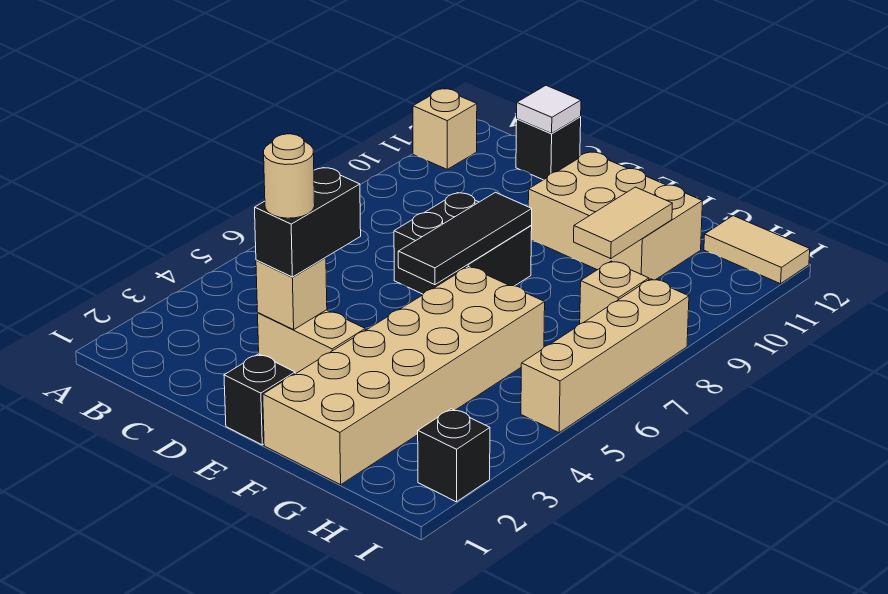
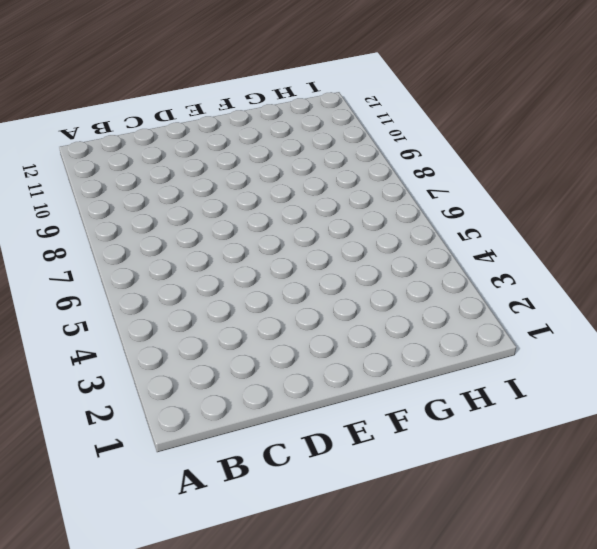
none -> tan brick A11 level 1
none -> black brick C12 level 1
none -> tan brick D3:E3 level 1

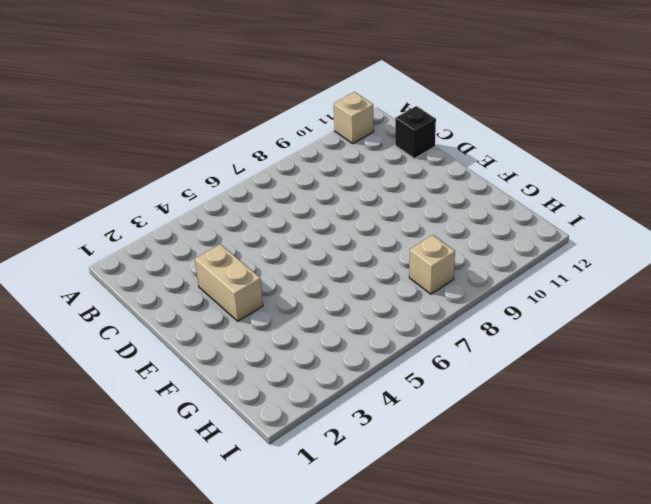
none -> black brick D7:E8 level 1
none -> black brick E1 level 1
none -> tan brick E10:G11 level 1

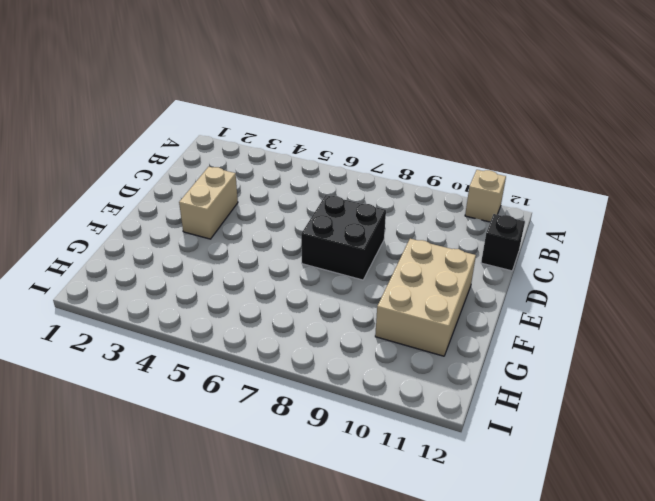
none -> black brick E1 level 1
none -> tan brick F1:G6 level 1
none -> tan brick H8 level 1

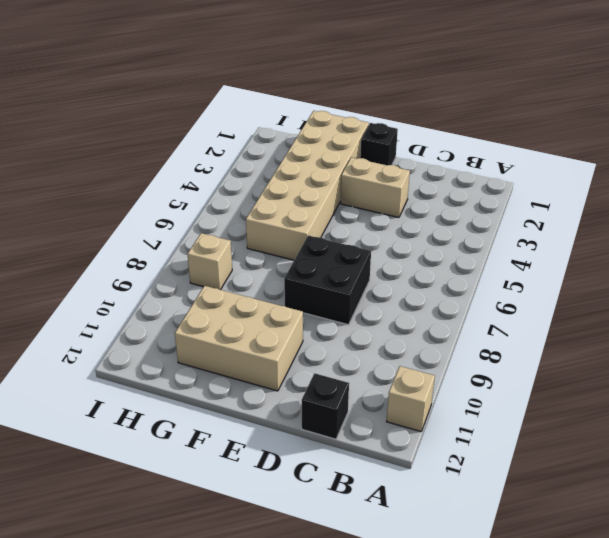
none -> tan tile H12:I12 level 1
none -> black brick I2 level 1
none -> tan brick I5:I8 level 1

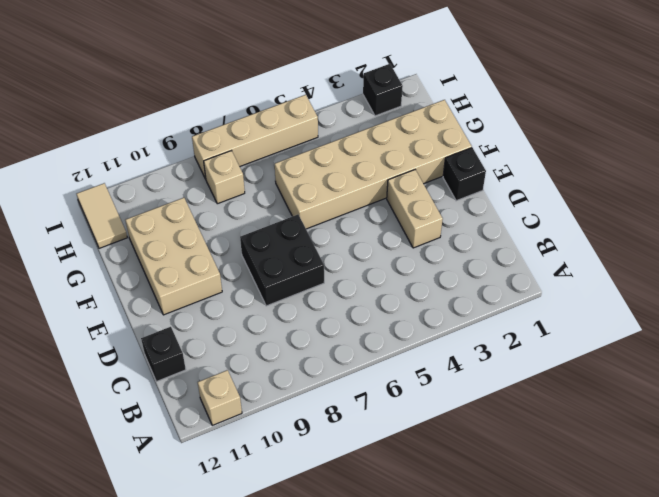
none -> white tile C12 level 2
none -> tan brick D3 level 2
none -> black tile E6:E8 level 2

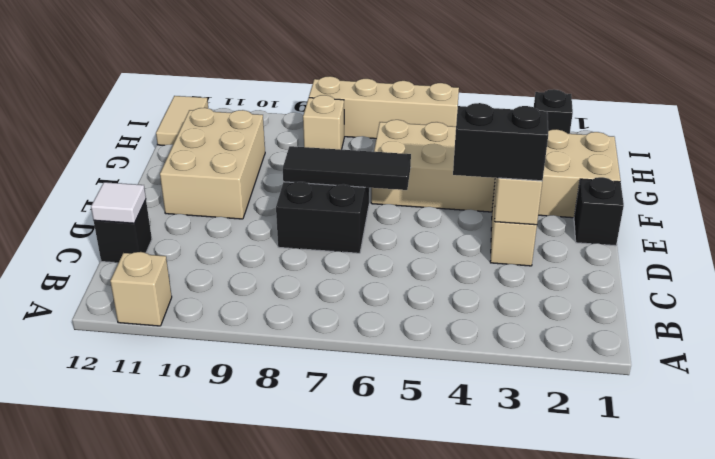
none -> tan tile G9:G10 level 2
none -> tan round brick D3 level 4

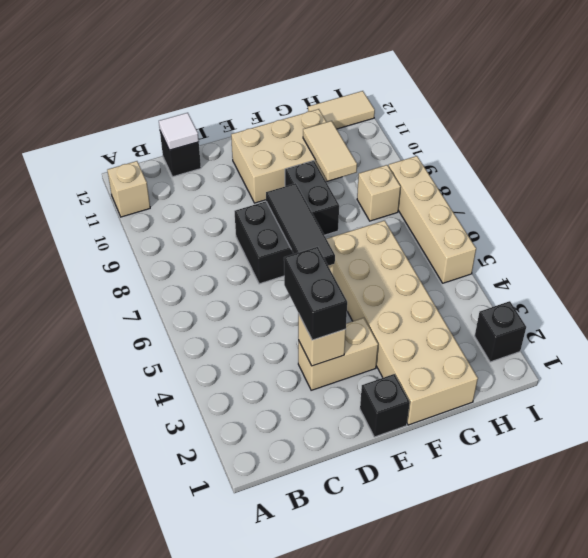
black brick F8:F9 level 1 -> none
none -> tan round brick D3 level 4

